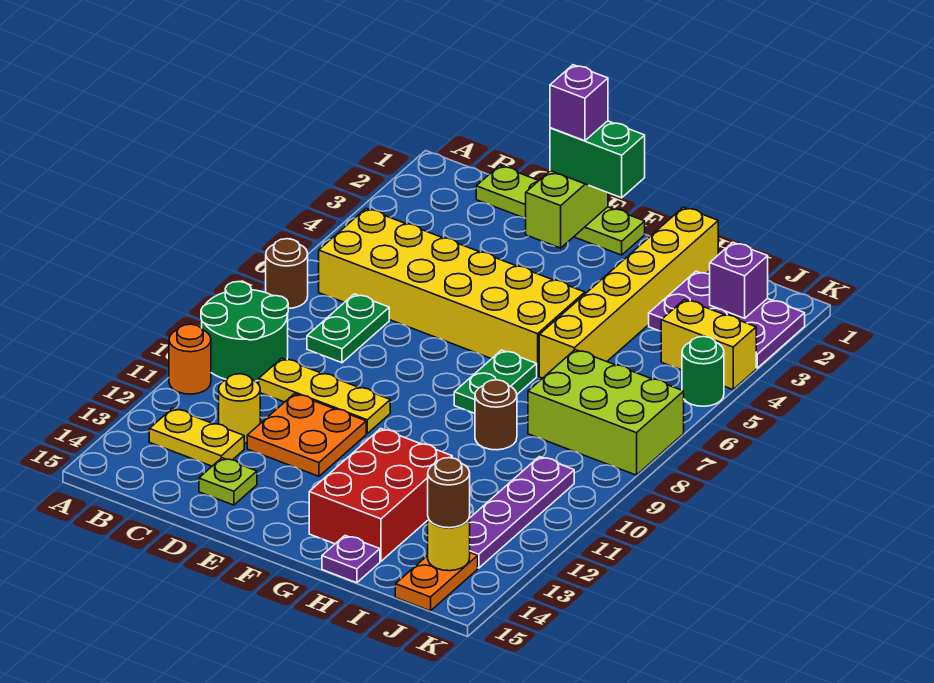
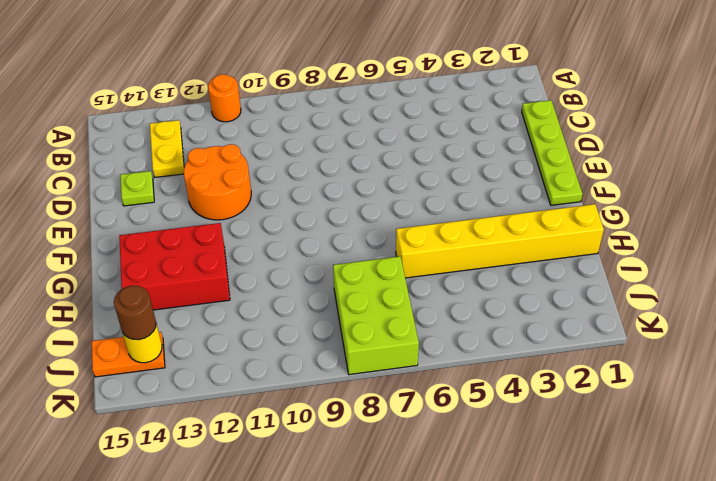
orange round brick D11:E12 level 1 -> orange plate D11:E12 level 1
none -> brown round brick A7 level 1
none -> green round brick A9:B10 level 1
none -> yellow brick B5:G6 level 1

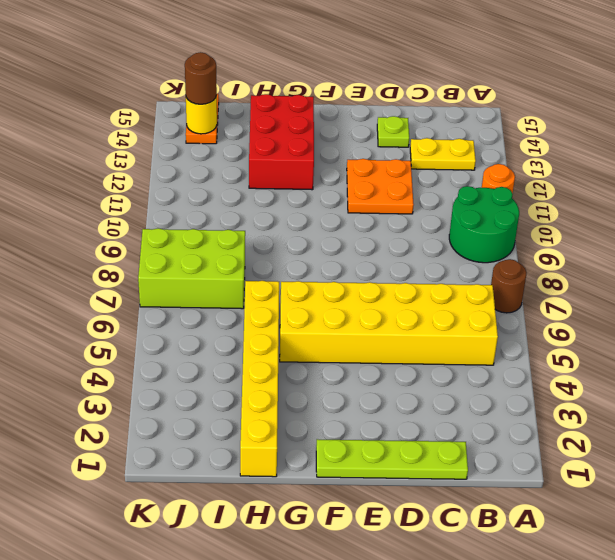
none -> green plate C7:C8 level 1
none -> yellow plate C10:E10 level 1
none -> yellow round brick C12 level 1

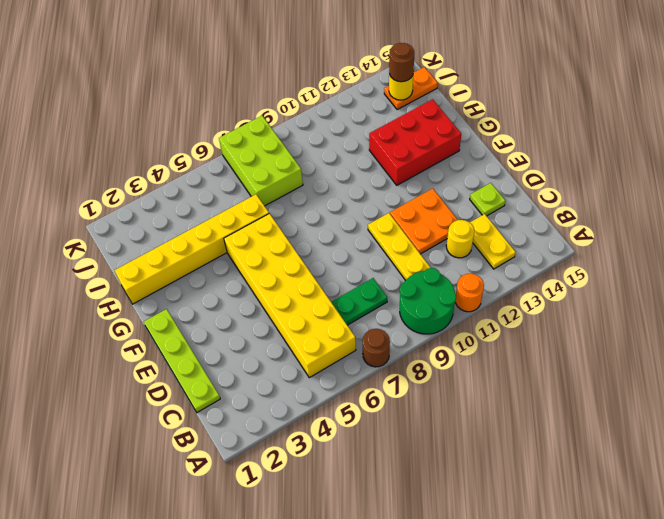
none -> green plate G7:G8 level 1
none -> brown round brick H9 level 1
none -> purple plate H15 level 1

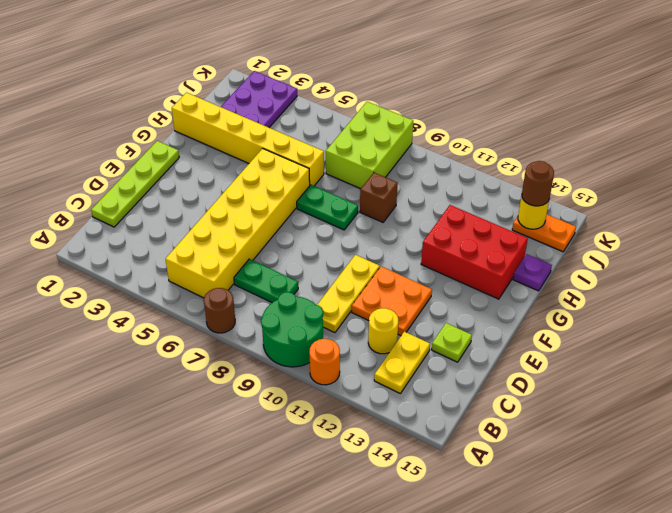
brown brick H9 level 1 -> brown round brick H9 level 1
none -> yellow brick J4:K4 level 1
none -> purple plate J10:J13 level 1
none -> green round brick K5 level 1

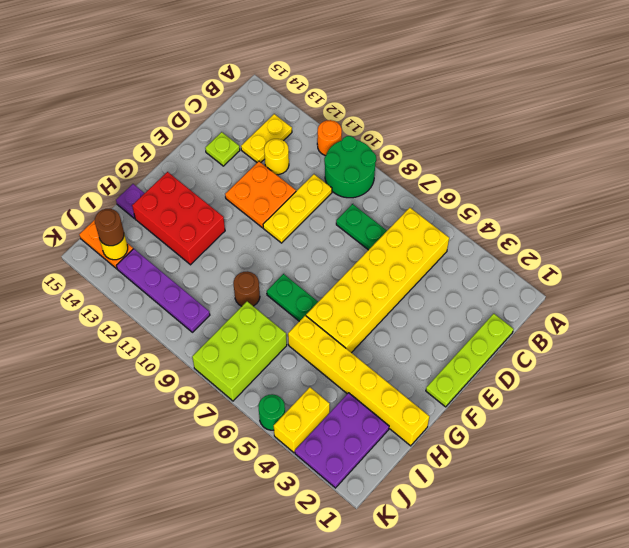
none -> brown round brick A7 level 1
none -> lime brick E1:E2 level 2
none -> purple brick J2 level 2

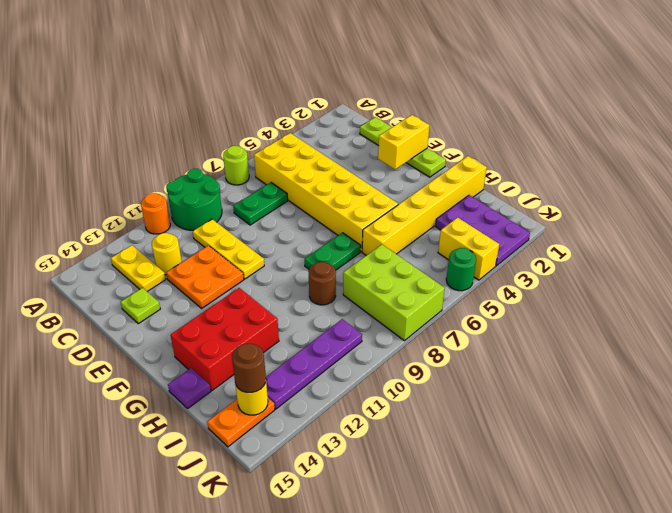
lime round brick A7 level 1 -> brown round brick A7 level 1
yellow brick E1:E2 level 2 -> lime brick E1:E2 level 2
none -> purple brick J2 level 2
none -> green brick E1:F1 level 3
none -> purple brick E1 level 4

